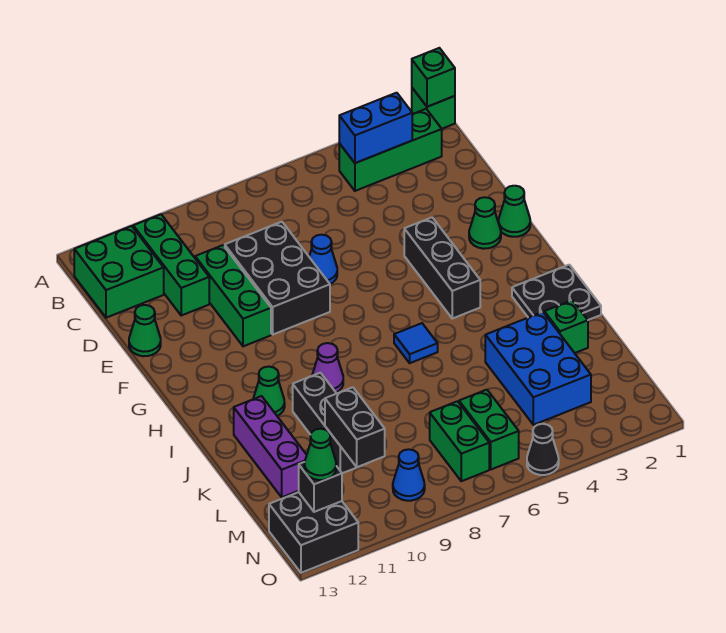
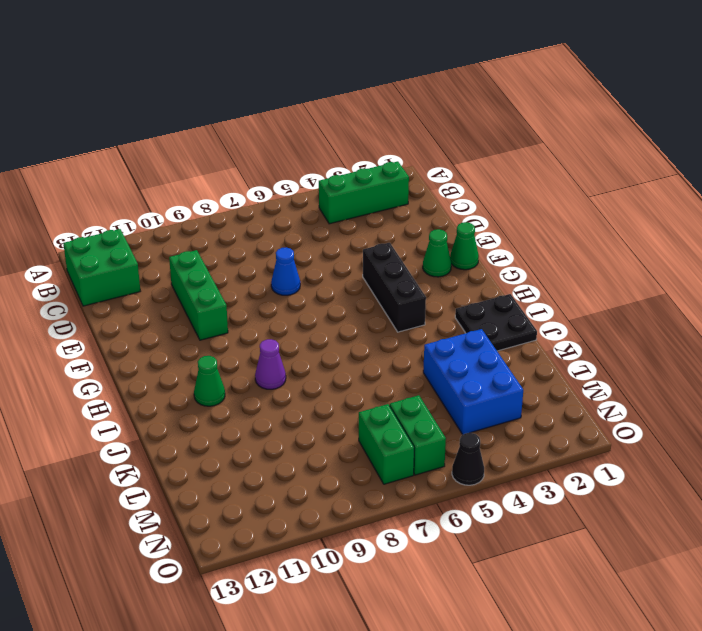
none -> green brick A1 level 1
none -> green brick B11:D11 level 1
none -> black brick D8:F9 level 1

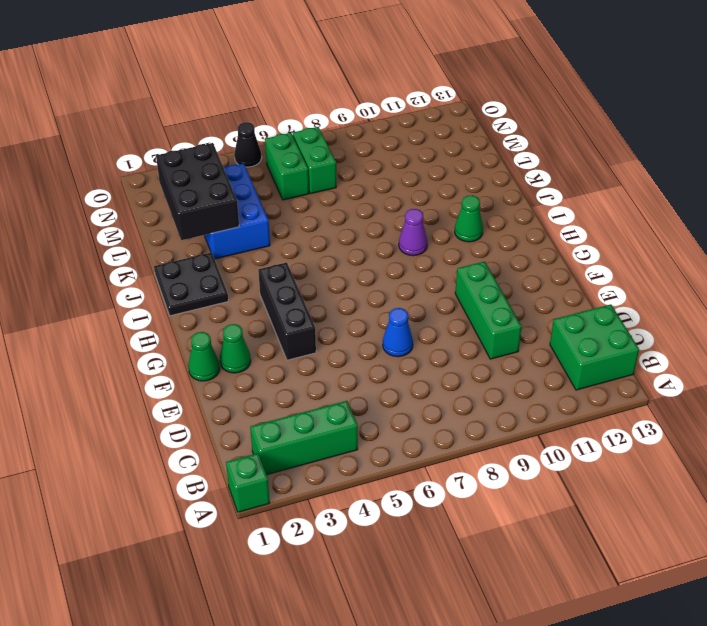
black brick K2:M3 level 2 -> black brick D8:F9 level 1
none -> green brick B11:D11 level 1
none -> green cone E13 level 1
none -> blue tile I6 level 1

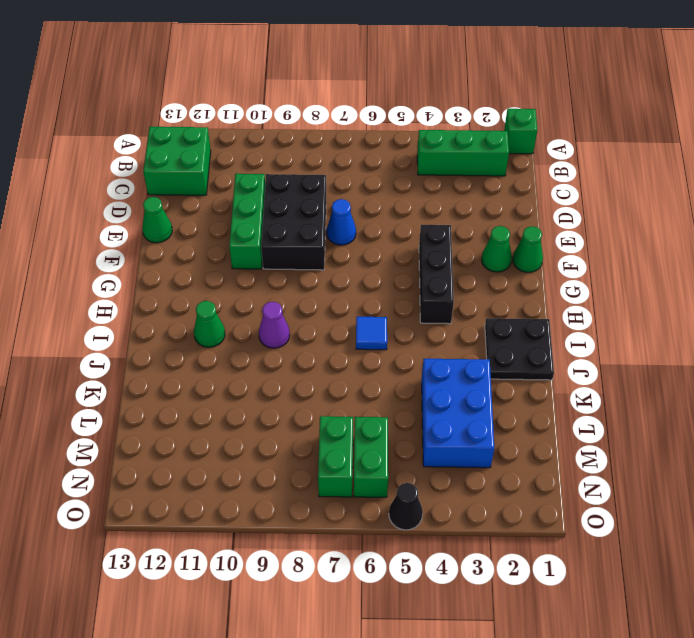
none -> green brick B11:D11 level 1
none -> black brick J10:L10 level 1
none -> purple brick J12:L12 level 1

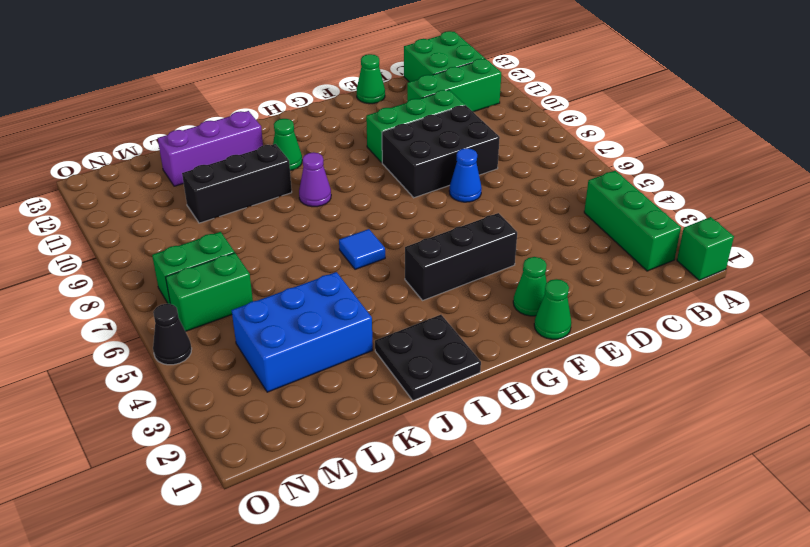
none -> green brick K2 level 1
none -> blue cone N9 level 1
none -> black brick N12:O13 level 1

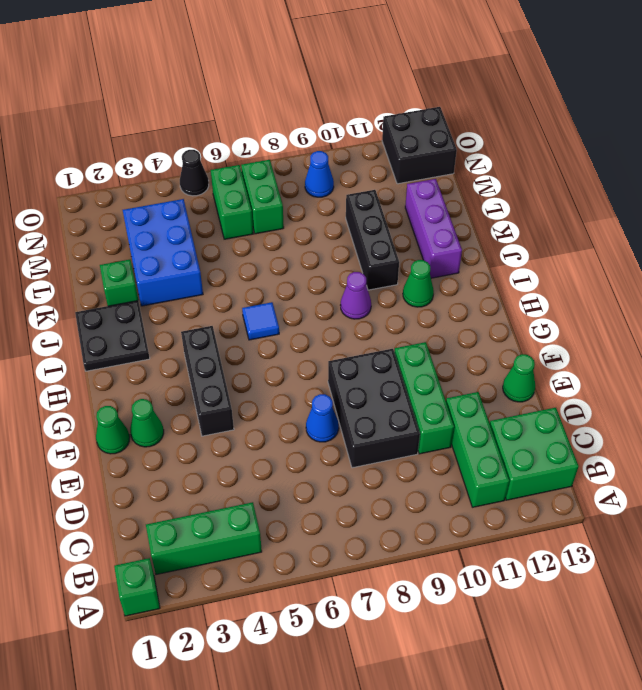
none -> green brick A1 level 2
none -> blue brick B3:B4 level 2
none -> black brick L10:M10 level 2

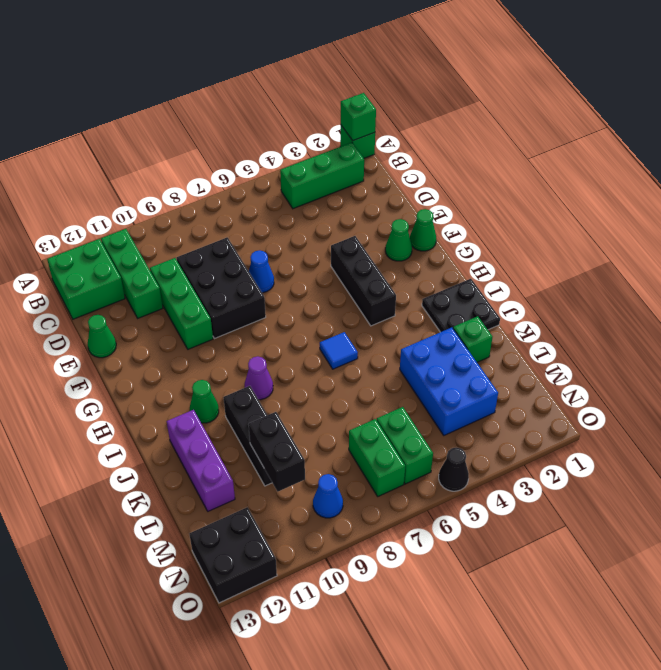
none -> blue brick B3:B4 level 2
none -> black brick N12 level 2
none -> green cone N12 level 3

